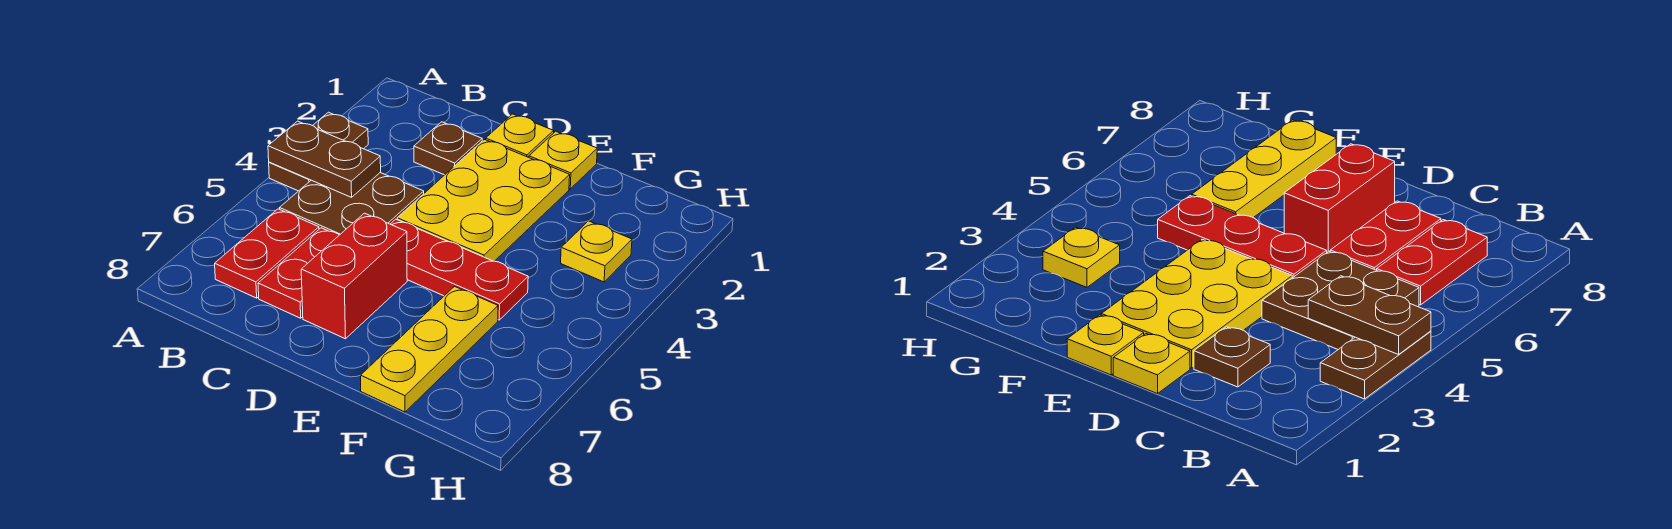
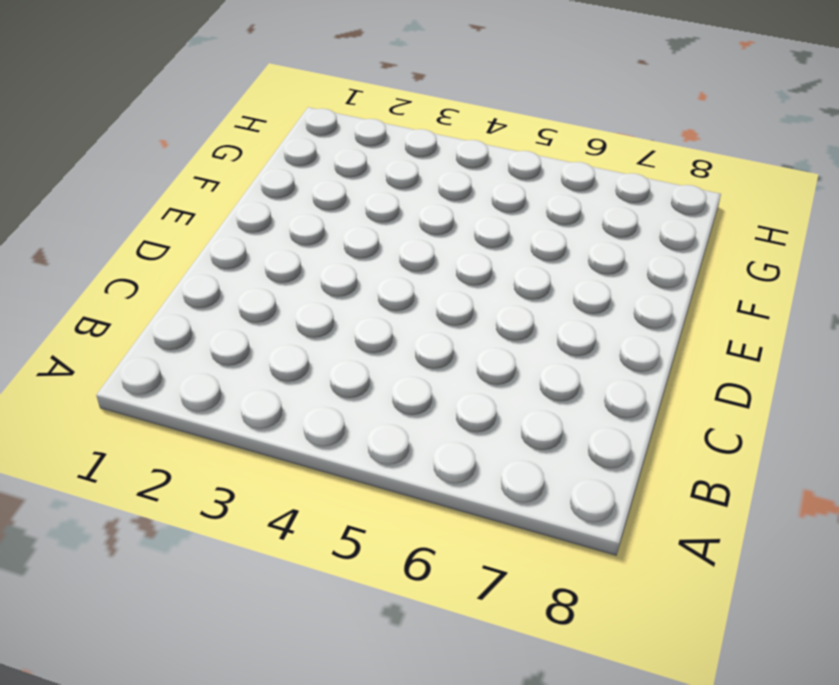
none -> brown plate A3:A4 level 1
none -> brown plate B4:C5 level 1
none -> red plate B6:B7 level 1

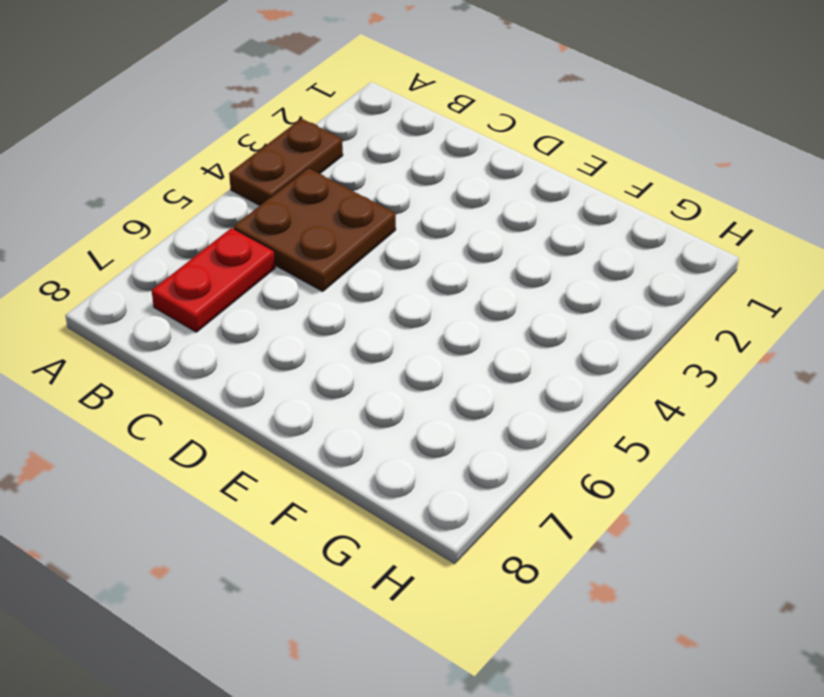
none -> brown plate C2 level 1
none -> red plate C6:C7 level 1
none -> yellow plate D1 level 1

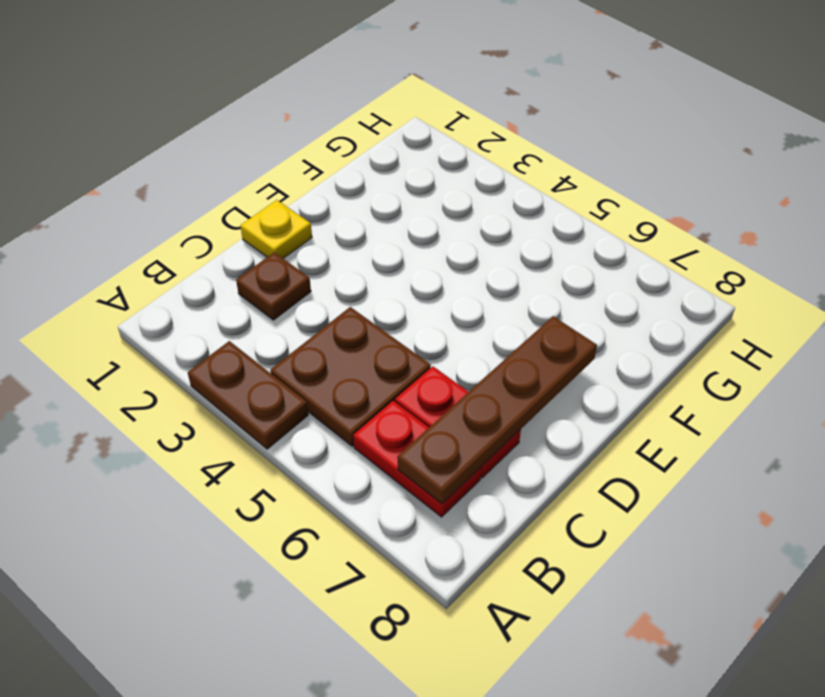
brown plate B7:E7 level 2 -> none
none -> yellow plate D2:E4 level 1
none -> red plate D5:F5 level 1
none -> red brick D6:D7 level 1

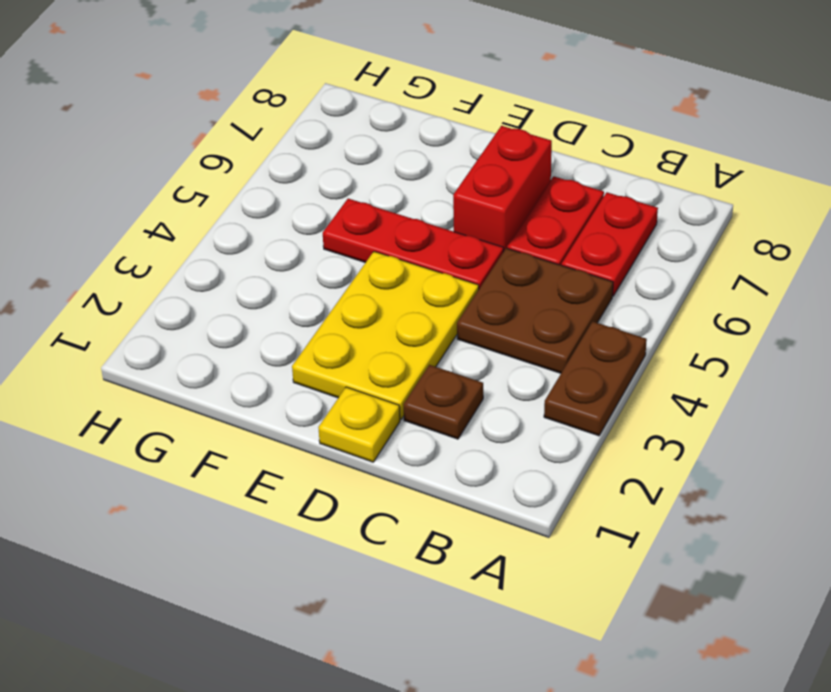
none -> yellow plate E1 level 1
none -> yellow plate F6:F8 level 1
none -> yellow plate G3 level 1

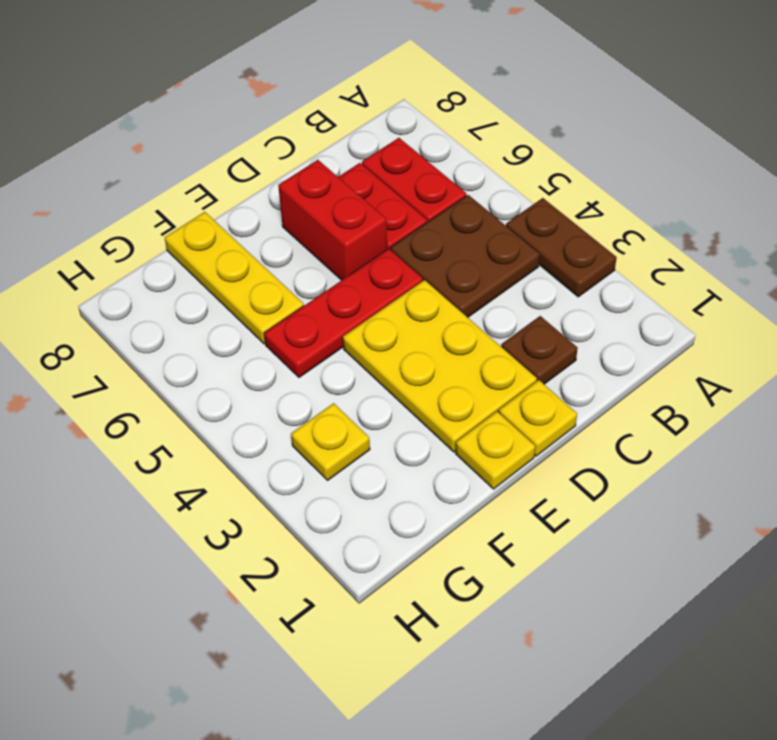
none -> brown plate A4:B4 level 2

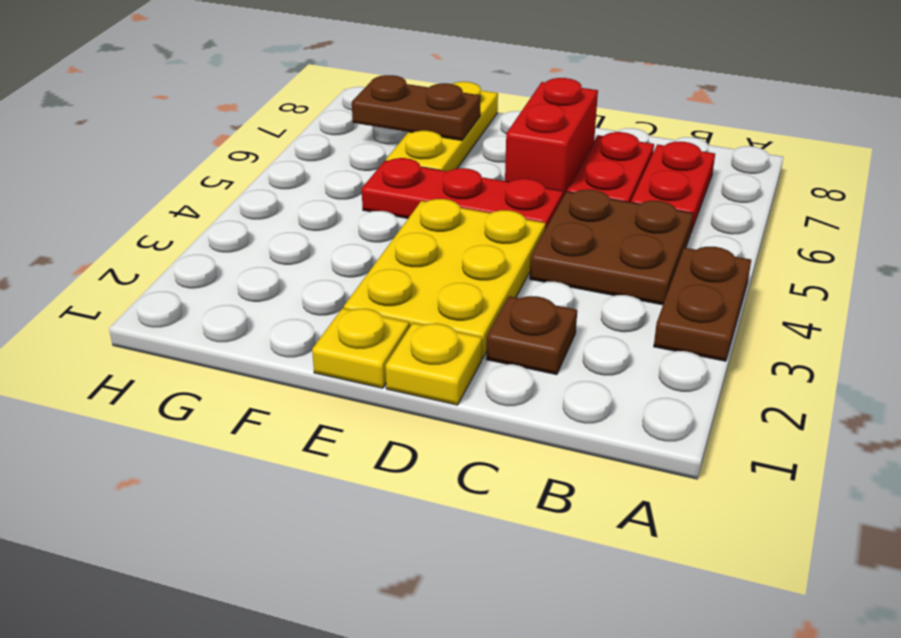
brown plate F7:G7 level 2 -> brown plate A4:B4 level 2
none -> yellow plate G3 level 1

